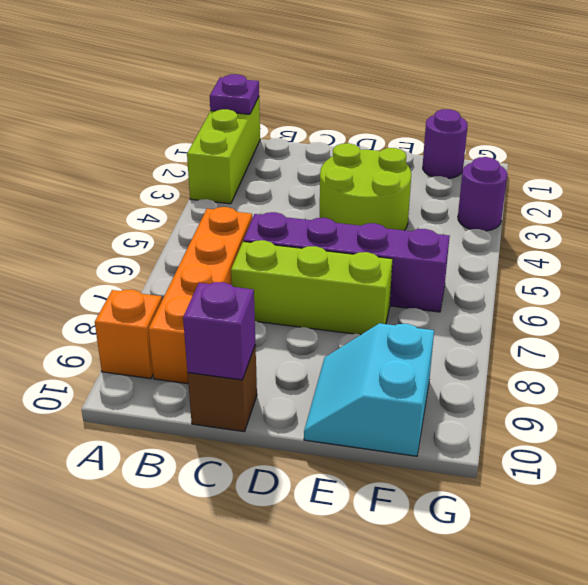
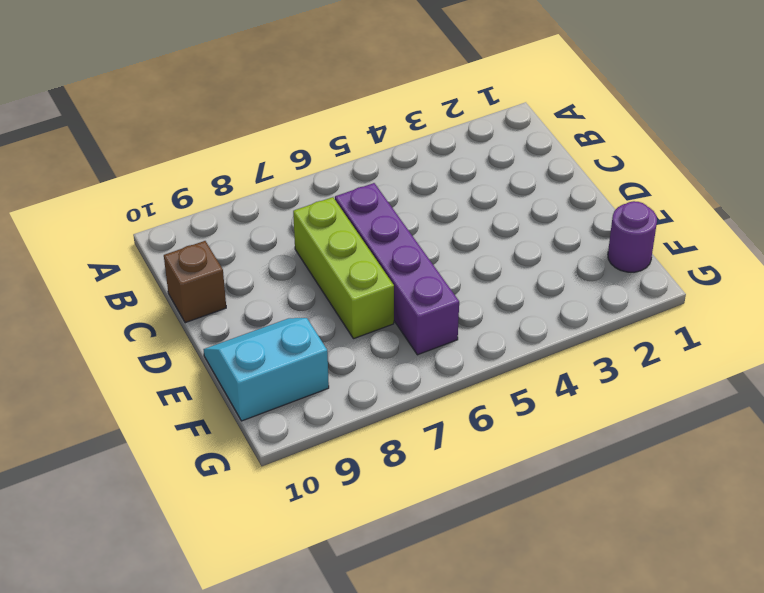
none -> lime brick A1:A3 level 1
none -> orange brick A9 level 1
none -> orange brick B6:B9 level 1

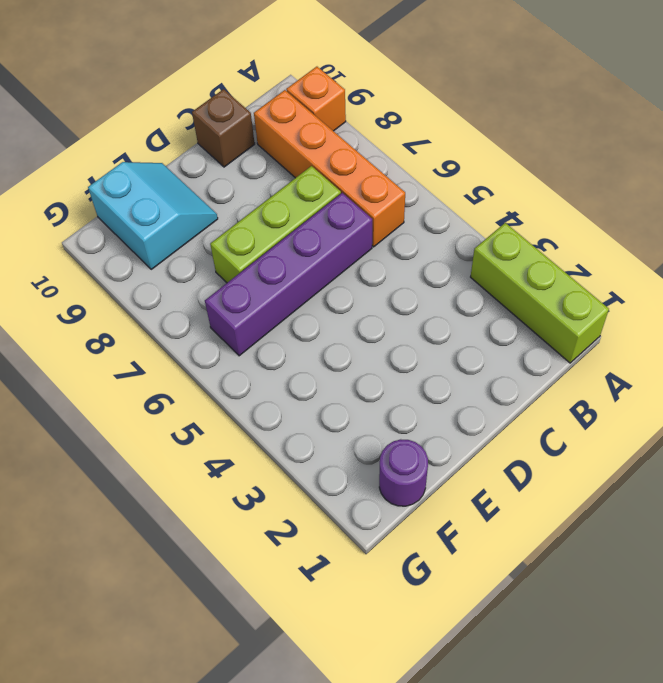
none -> lime round brick D3:E4 level 1
none -> purple round brick G3 level 1
none -> purple plate A1 level 2

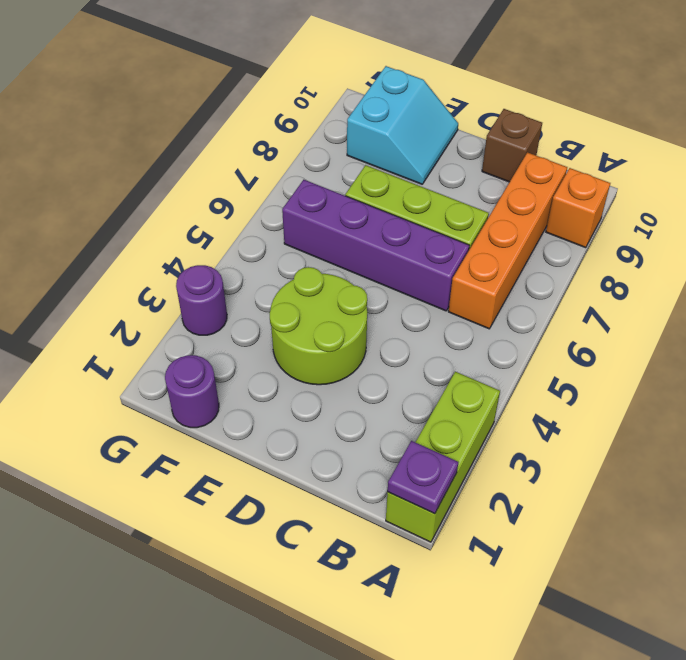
none -> purple brick C10 level 2

